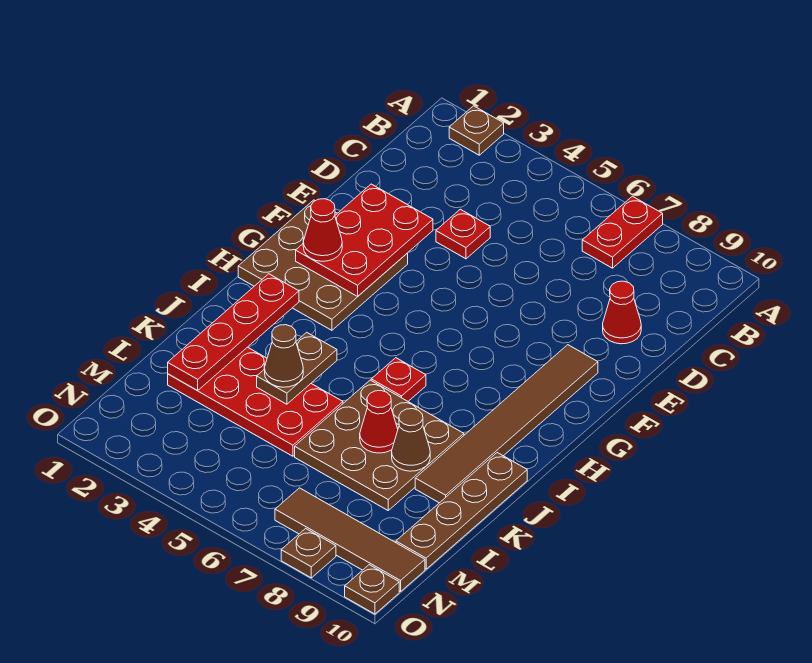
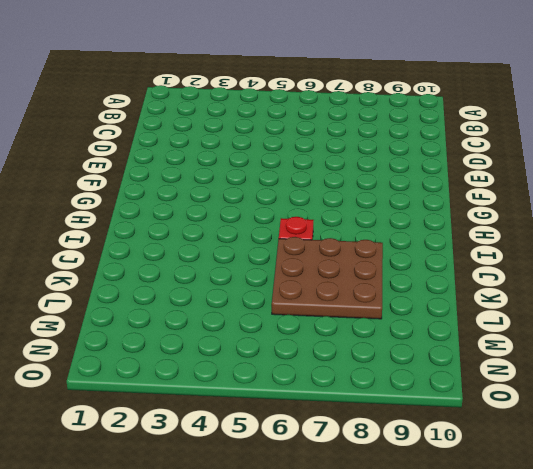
none -> brown plate A2 level 1
none -> red plate A7:B7 level 1
none -> red plate D4 level 1

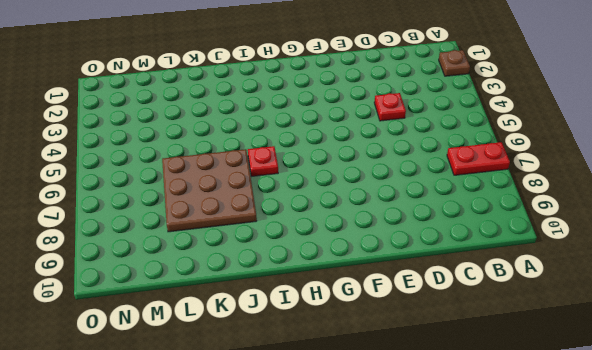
none -> red cone D9 level 1
none -> brown plate F1:H3 level 1
none -> brown tile F9:K9 level 1

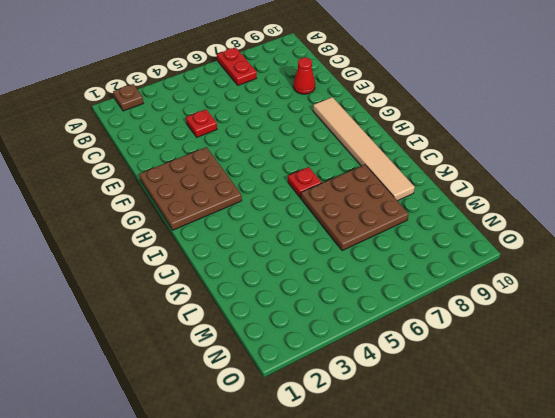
tan tile F9:K9 level 1 -> brown tile F9:K9 level 1
none -> brown plate J10:M10 level 1
none -> red plate K2:L5 level 1
none -> brown tile N7:N10 level 1

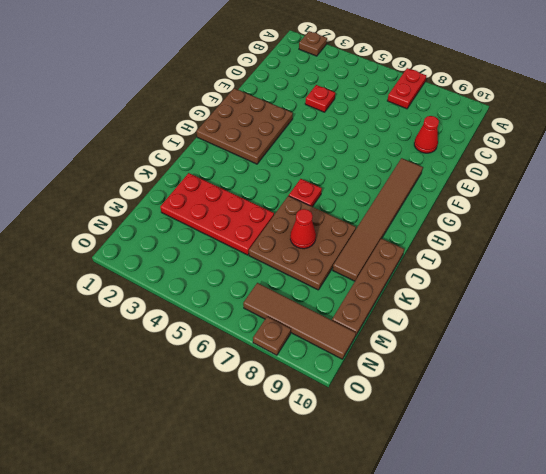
none -> brown plate O10 level 1
none -> red plate E2:G3 level 2
none -> red plate I2:L2 level 2

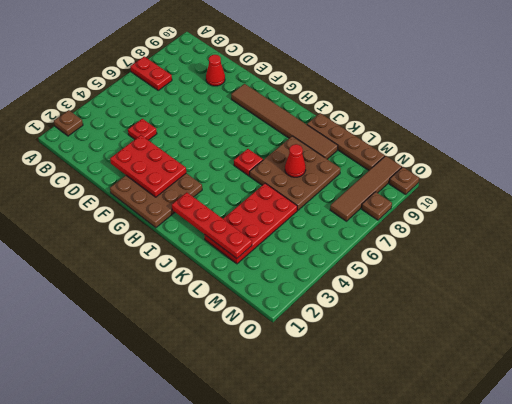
none -> brown plate J4:K4 level 2
none -> brown cone K8 level 2
none -> red cone G2 level 3

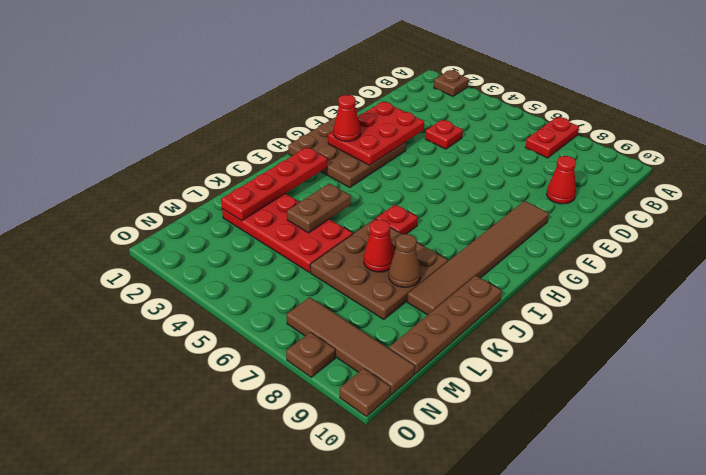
none -> brown cone K4 level 3

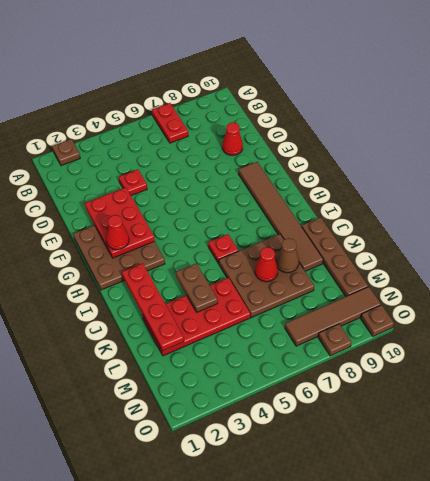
none -> brown cone K4 level 3

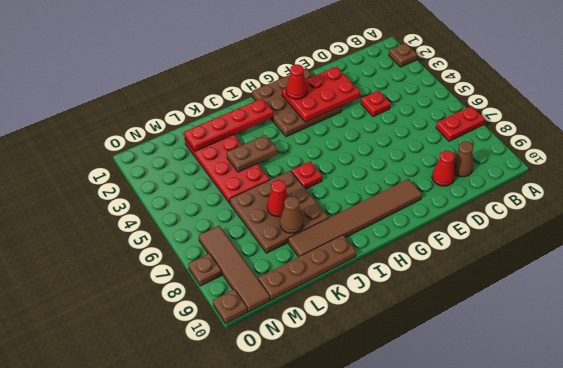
brown cone C9 level 1 -> brown cone K4 level 3

